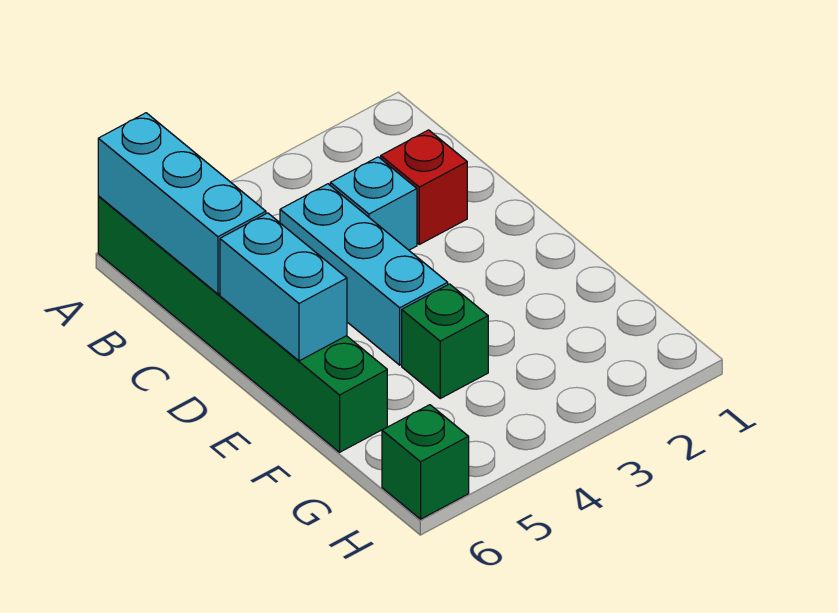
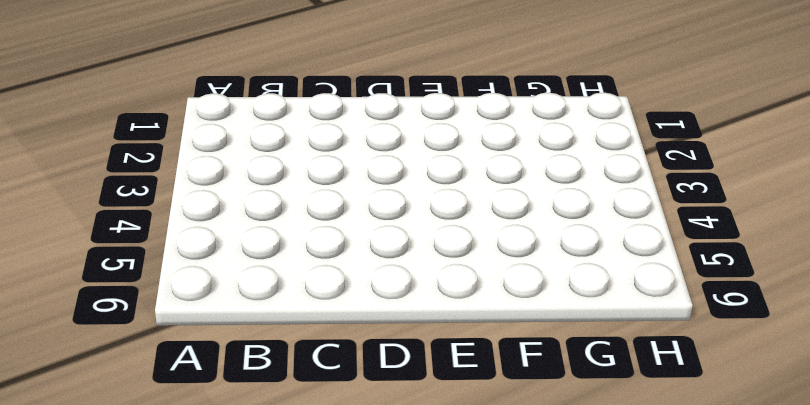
none -> green brick A6:F6 level 1
none -> red brick C2 level 1

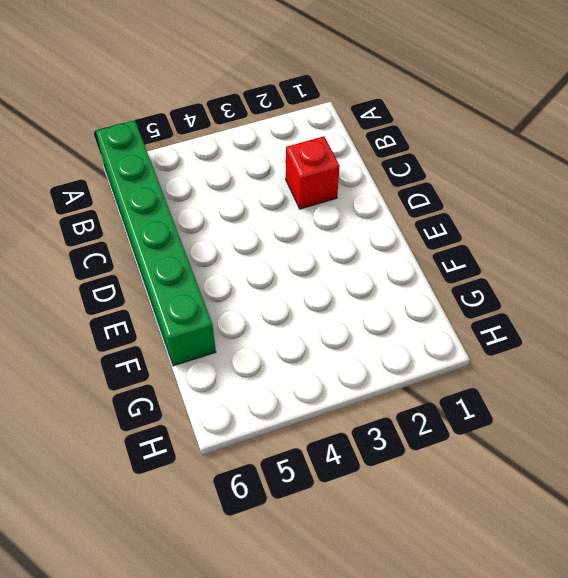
none -> cyan brick C3 level 1
none -> cyan brick C4:E4 level 1

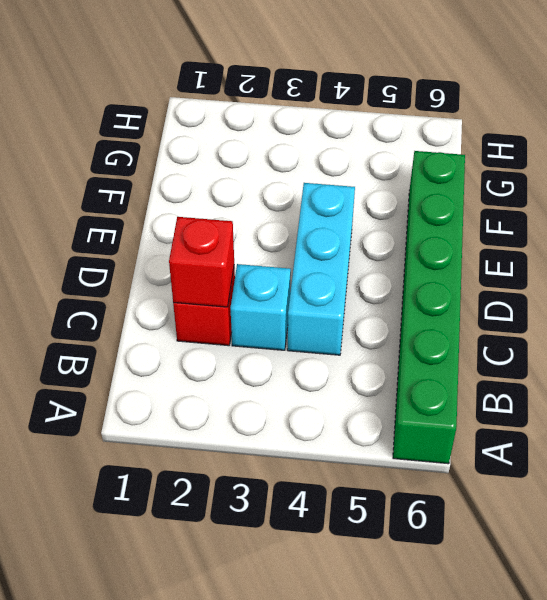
red brick C2 level 2 -> none
none -> green brick F4 level 1
none -> green brick H6 level 1

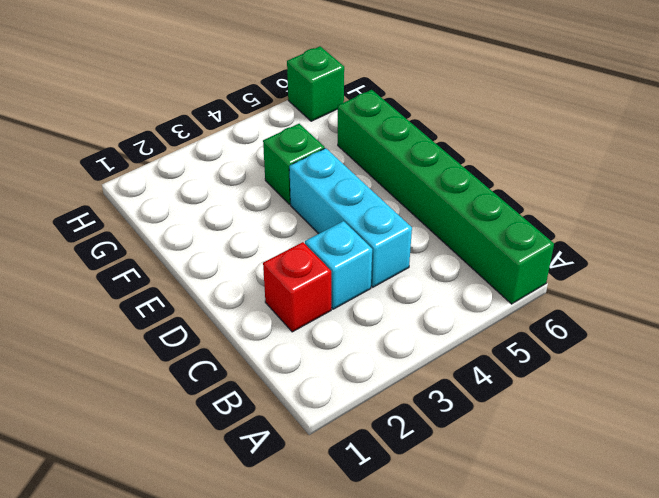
none -> cyan brick A6:C6 level 2
none -> cyan brick D6:E6 level 2

